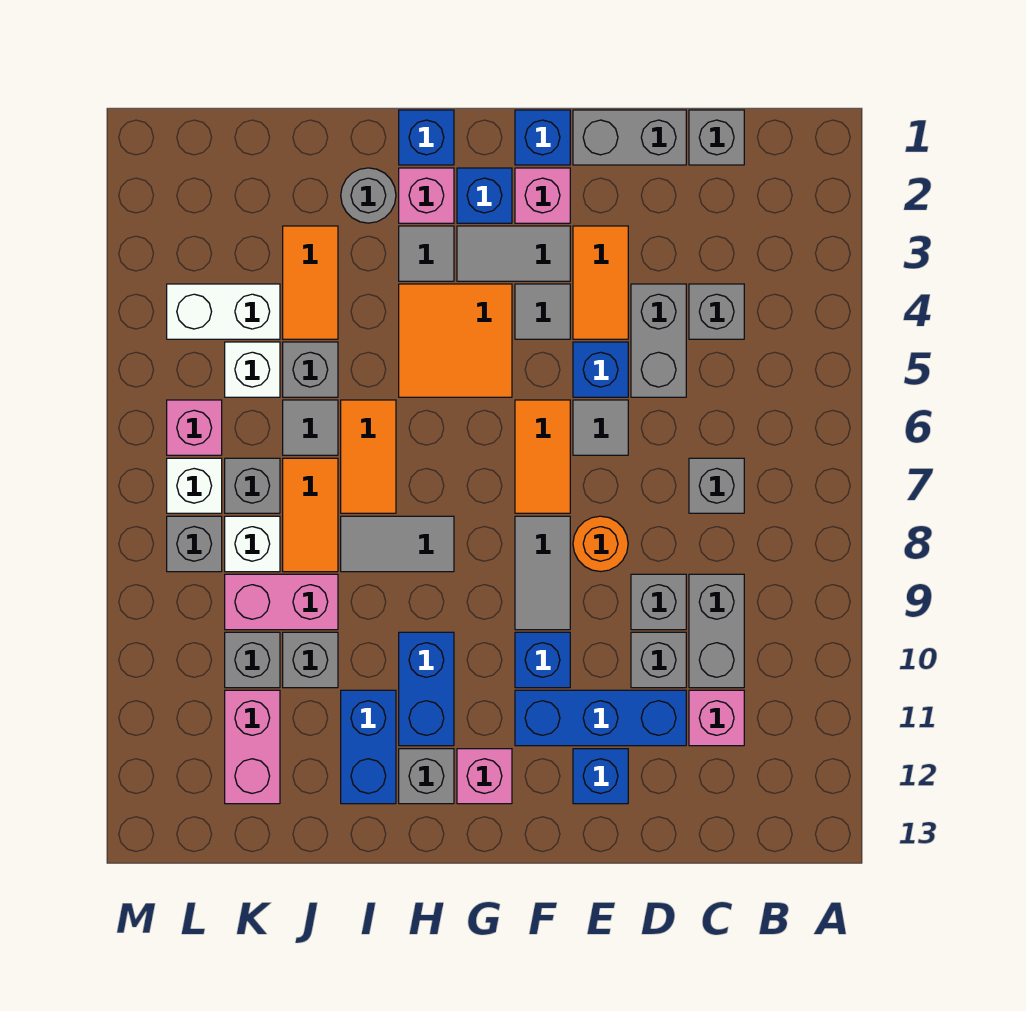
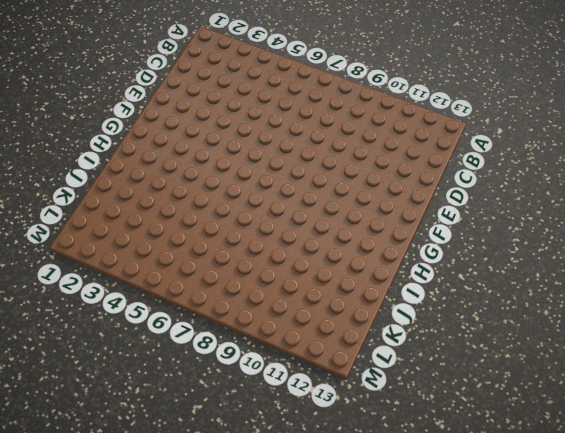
none -> grey brick C1 level 1
none -> grey brick C4 level 1
none -> grey brick C7 level 1
none -> grey brick C9:C10 level 1

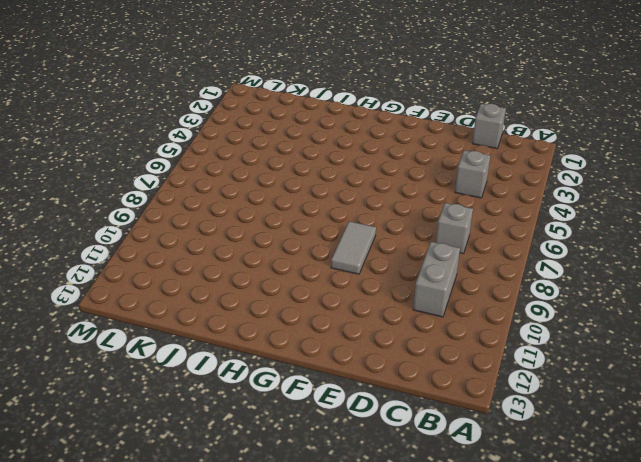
none -> pink brick C11 level 1
none -> grey brick D1:E1 level 1
none -> grey brick D4:D5 level 1
none -> grey brick D9 level 1

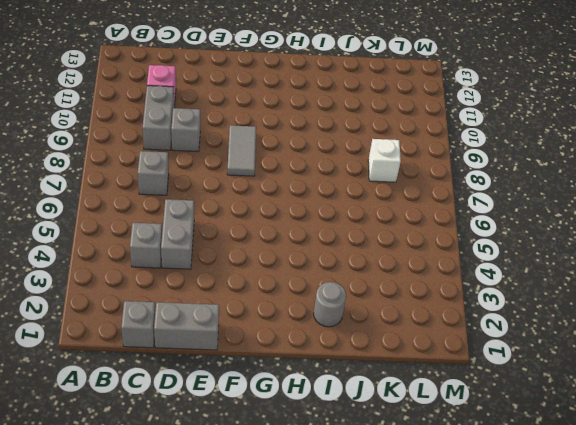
none -> grey brick D10 level 1
none -> blue brick D11:F11 level 1
none -> orange tile E3:E4 level 1
none -> blue brick E5 level 1

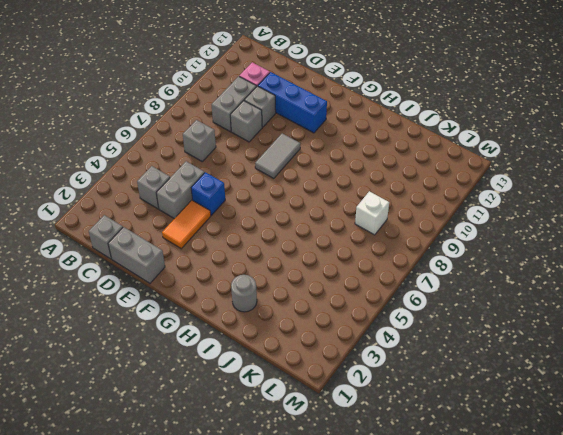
none -> grey tile E6 level 1
none -> orange round brick E8 level 1
none -> blue brick E12 level 1
none -> blue brick F1 level 1

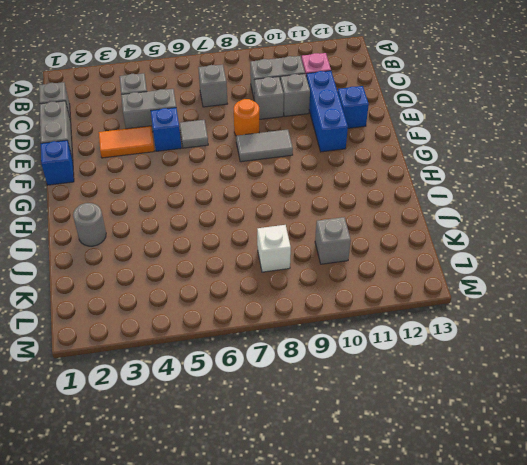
none -> pink brick F2 level 1
none -> grey tile F3:G3 level 1
none -> grey tile F4 level 1
none -> orange tile F6:F7 level 1

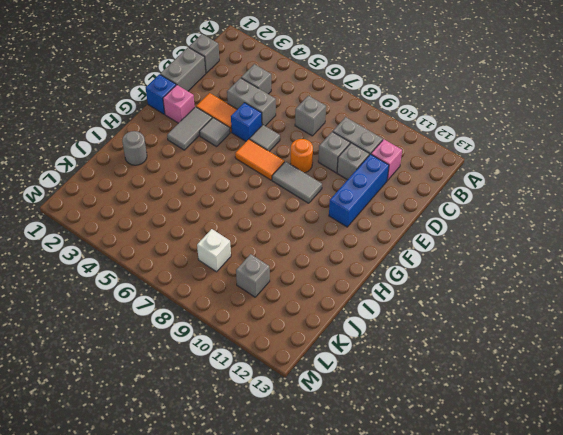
none -> blue brick E12 level 1
none -> blue brick F10 level 1
none -> blue brick G2 level 1
none -> orange tile G4:H5 level 1

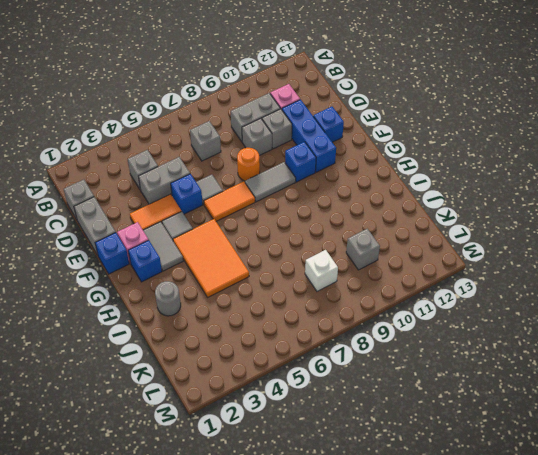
orange tile G4:I5 level 1 -> orange tile G4:H5 level 1
none -> pink brick G12 level 1
none -> blue brick H1 level 1
none -> pink brick H2 level 1
none -> grey tile H3 level 1

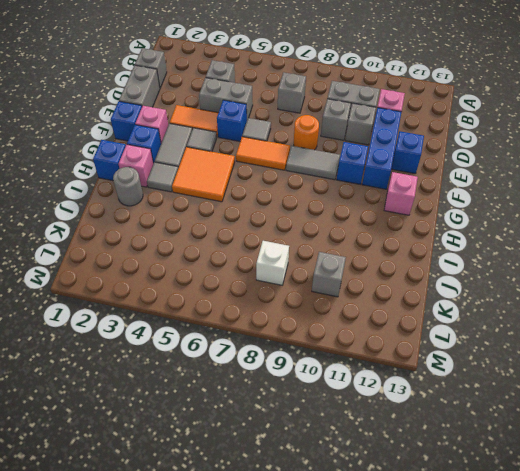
none -> grey tile H8:I8 level 1
none -> blue brick H10:H11 level 1
none -> grey brick H12 level 1
none -> orange tile I6:I7 level 1

